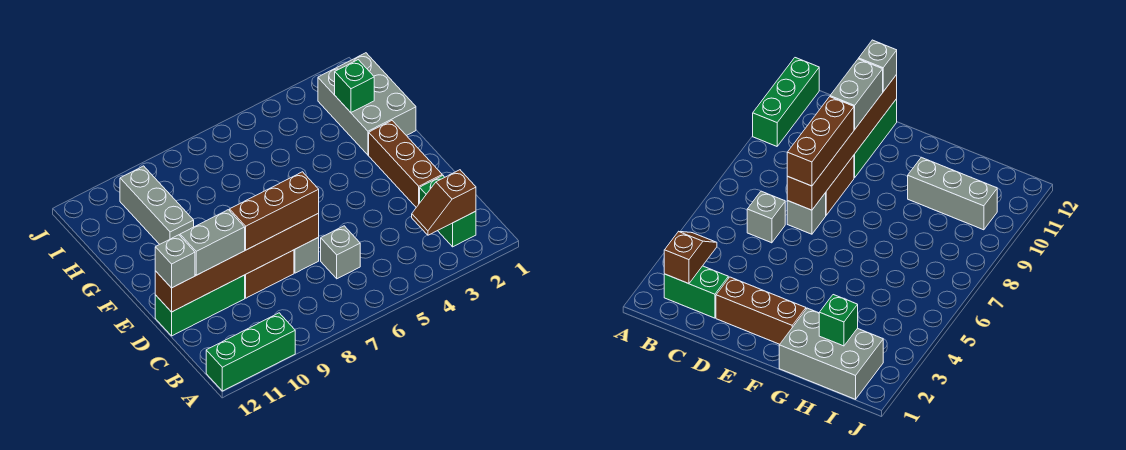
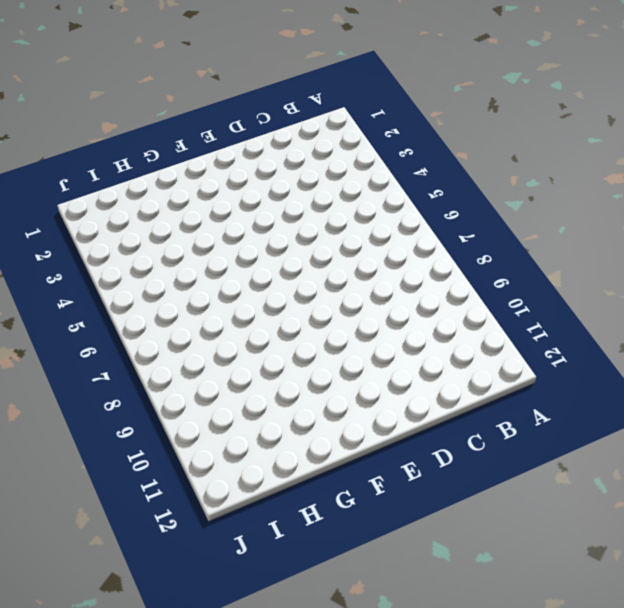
none -> green brick A10:A12 level 1
none -> green brick B2:C2 level 1
none -> grey brick C6 level 1

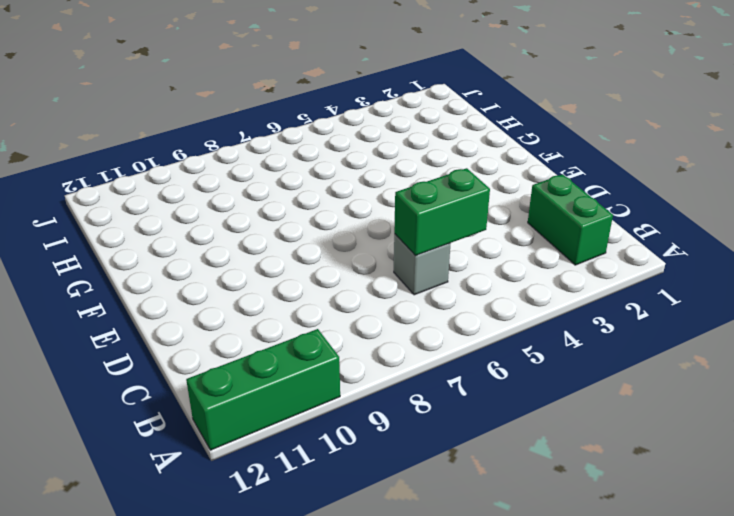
green brick C5:C6 level 2 -> none
none -> brown brick D2:F2 level 1
none -> grey brick D7 level 1
none -> brown brick D8:D9 level 1

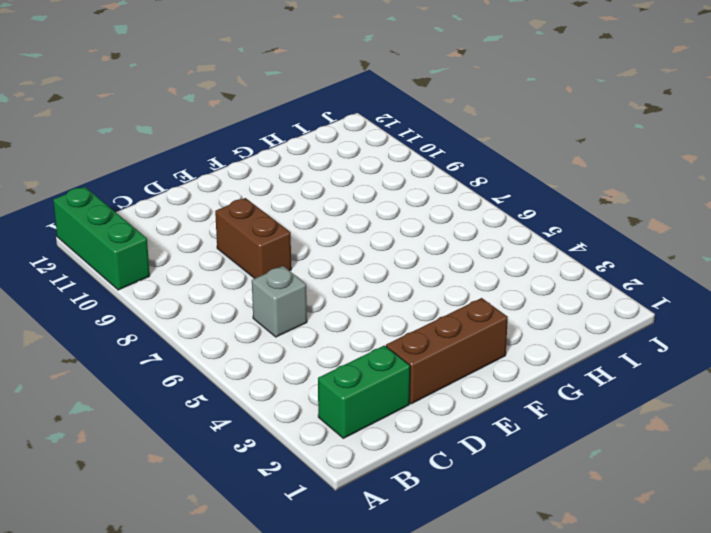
none -> grey brick D7 level 1
none -> green brick D10:D12 level 1
none -> grey brick G1:I2 level 1

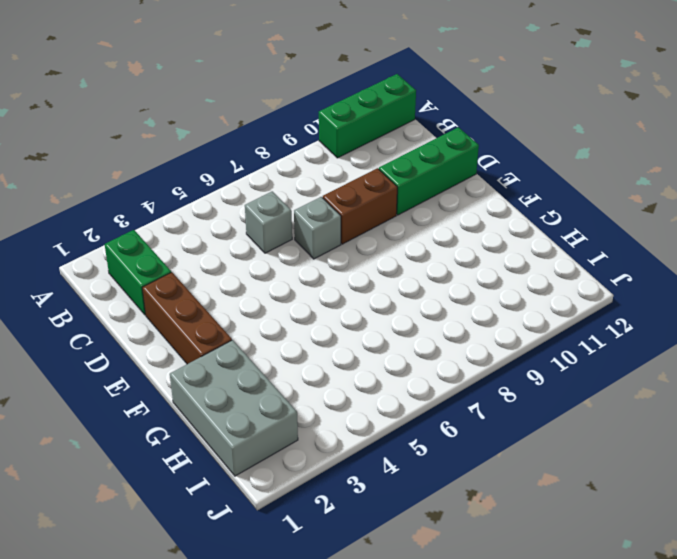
none -> grey brick G10:I10 level 1
none -> brown slope B2:B3 level 2 top 2
none -> brown brick D7:D12 level 2

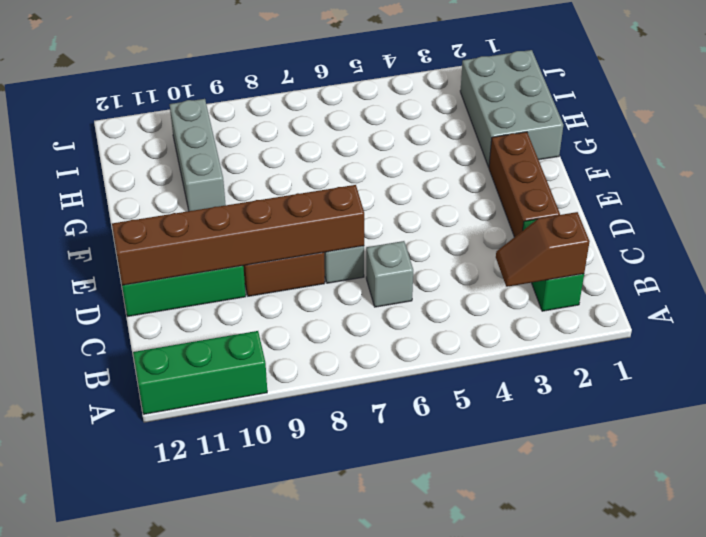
none -> green brick H2 level 2
none -> brown brick D7:D9 level 3
none -> grey brick D10:D11 level 3

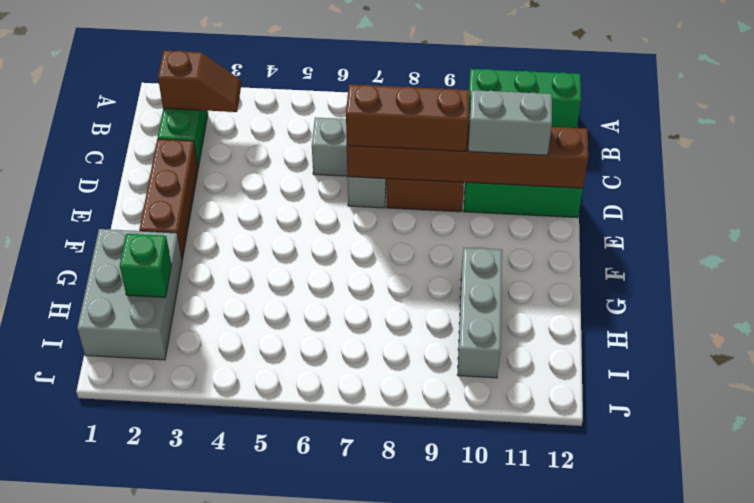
none -> grey brick D12 level 3

